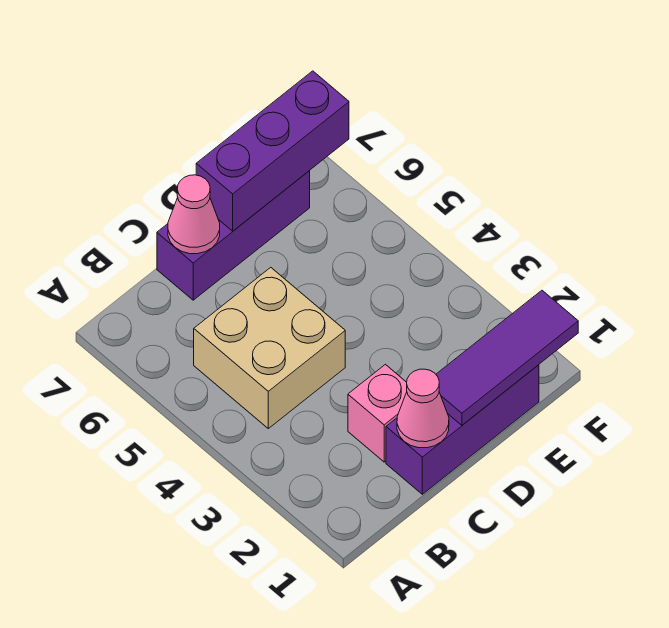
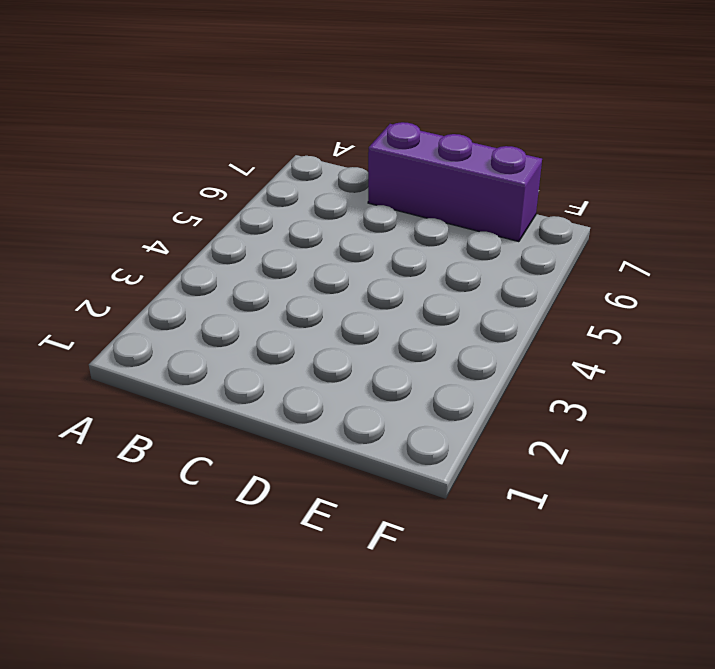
none -> tan brick B4:C5 level 1
none -> purple brick C1:E1 level 1

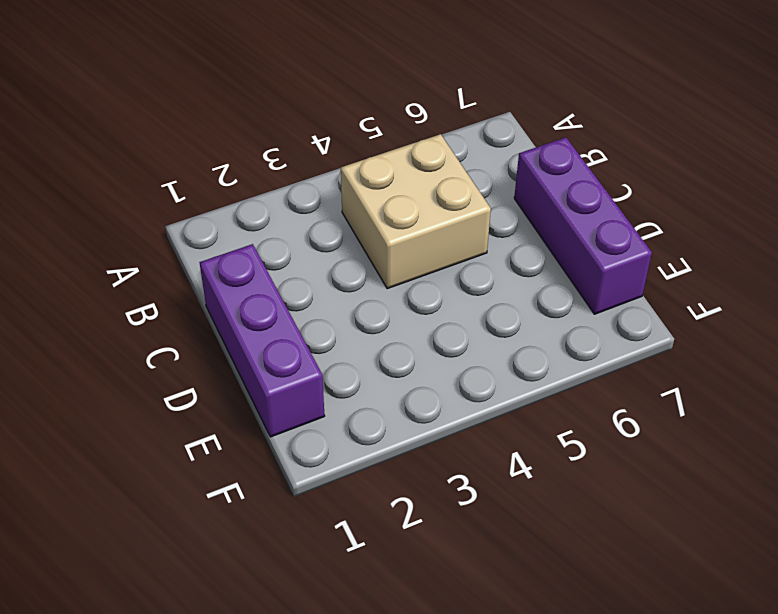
none -> pink brick C2 level 1
none -> pink cone C1 level 2

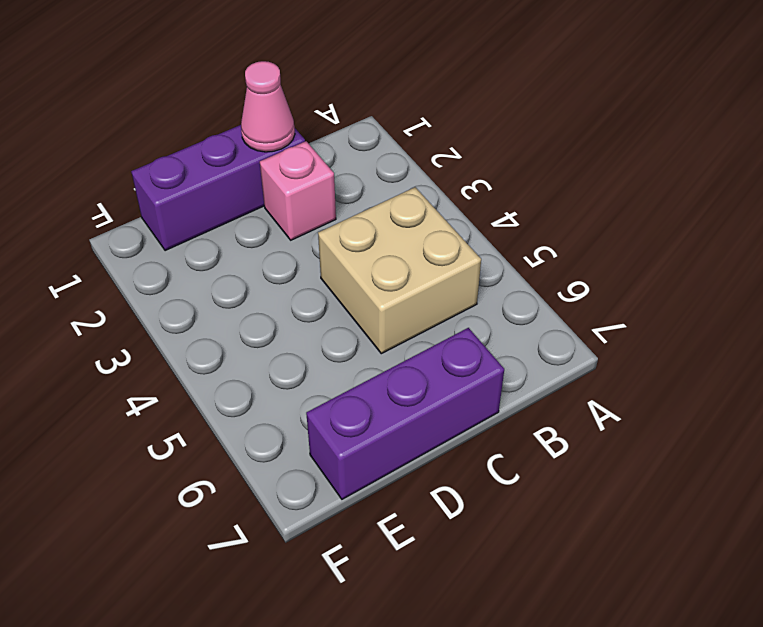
none -> pink cone C7 level 2
none -> purple tile D1:F1 level 2

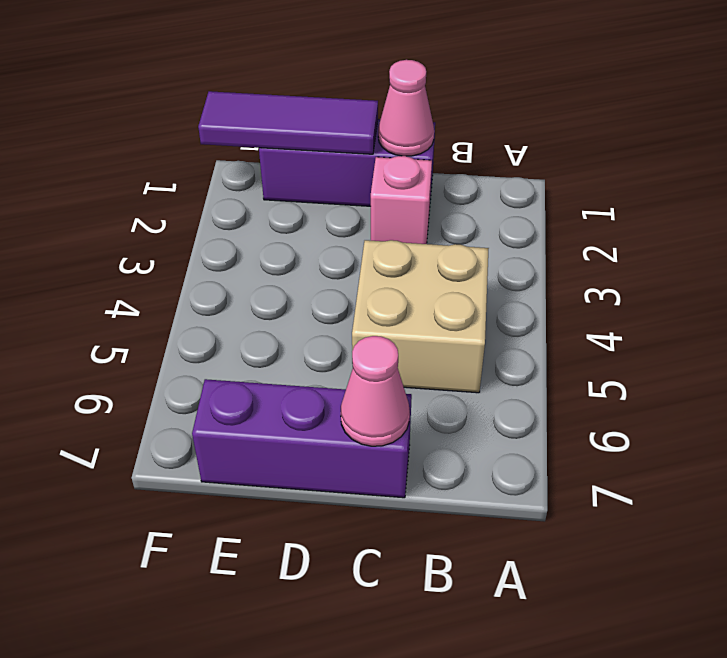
none -> purple brick D7:F7 level 2

